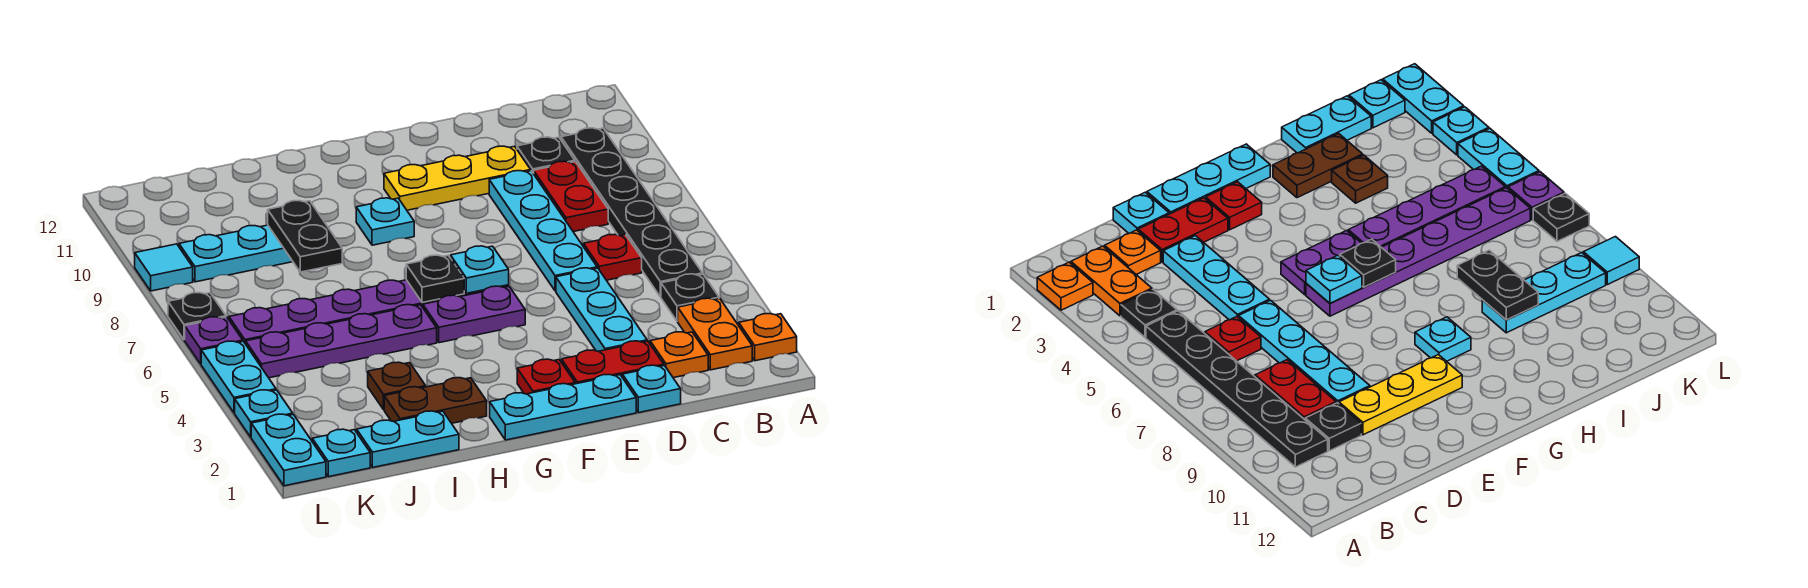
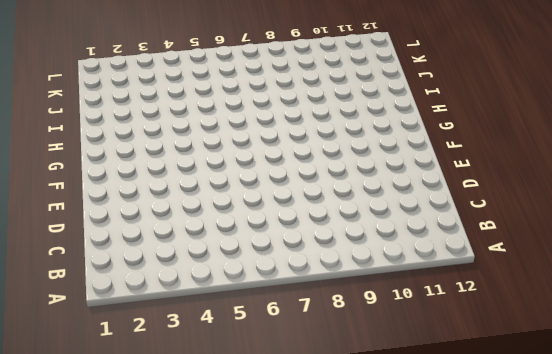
none -> orange plate A2 level 1
none -> orange plate B2:B3 level 1
none -> black plate B4 level 1
none -> black plate B5:B10 level 1

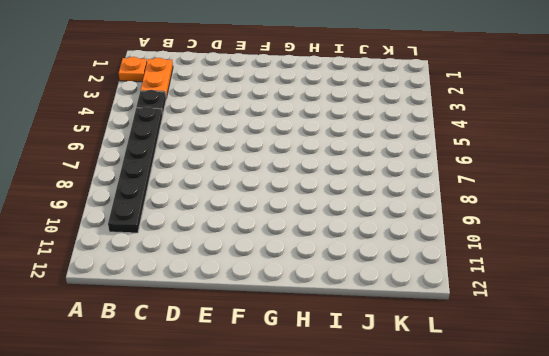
none -> orange plate C2 level 1
none -> red plate C6 level 1
none -> red plate C8:C9 level 1
none -> black plate C10 level 1

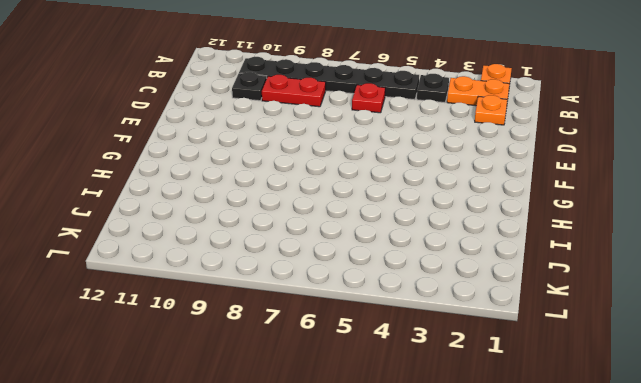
none -> cyan plate D1 level 1
none -> red plate D2:E2 level 1
none -> cyan plate D3:D5 level 1
none -> cyan plate D6:D9 level 1

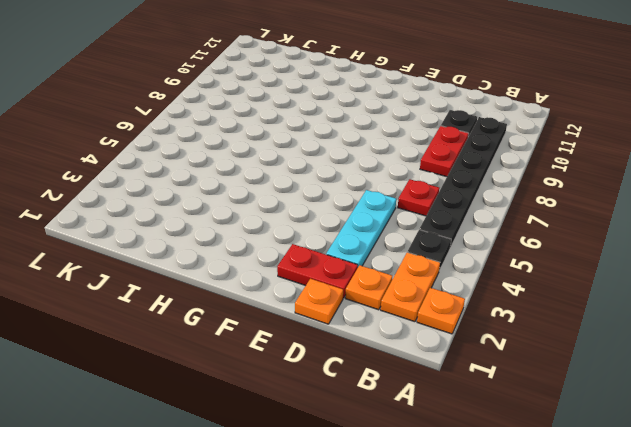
orange plate D1 level 1 -> cyan plate D1 level 1
none -> cyan plate D6:D9 level 1
none -> yellow plate D10:F10 level 1
none -> cyan plate E1:G1 level 1
none -> red plate F2 level 1

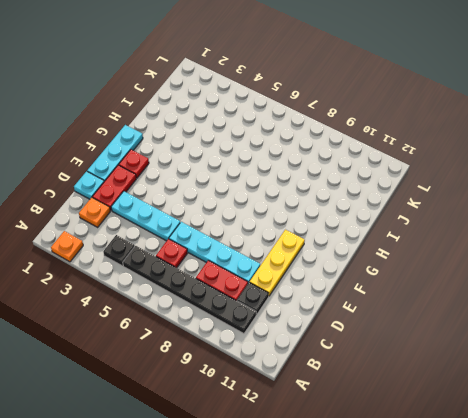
none -> orange plate B2:B3 level 1
none -> purple plate F5:G5 level 1
none -> purple plate F6:K6 level 1
none -> cyan plate G9 level 1

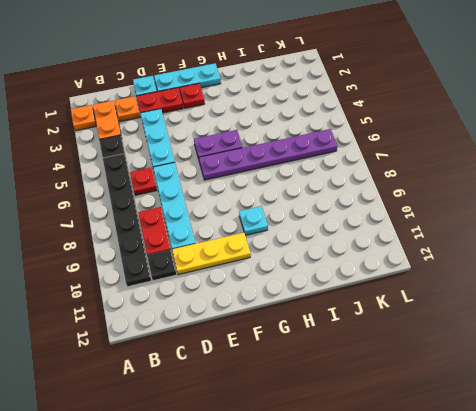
none -> brown plate H2:I2 level 1
none -> purple plate H5:K5 level 1
none -> cyan plate I1:J1 level 1
none -> brown plate I3 level 1

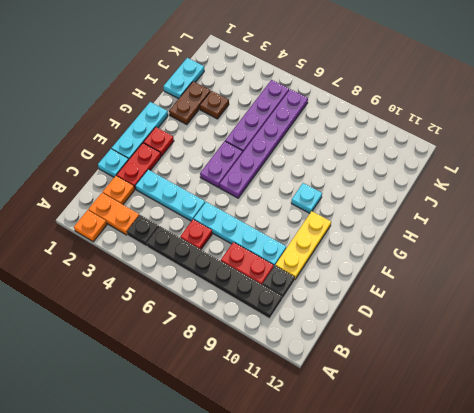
none -> cyan plate I9:K9 level 1
none -> cyan plate K1 level 1
none -> cyan plate L1:L2 level 1
none -> cyan plate L3 level 1

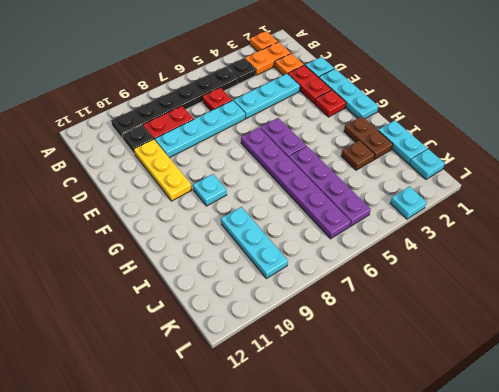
none -> cyan plate L1:L2 level 1
none -> cyan plate L4:L5 level 1
none -> purple plate L6 level 1
none -> black plate L7 level 1

